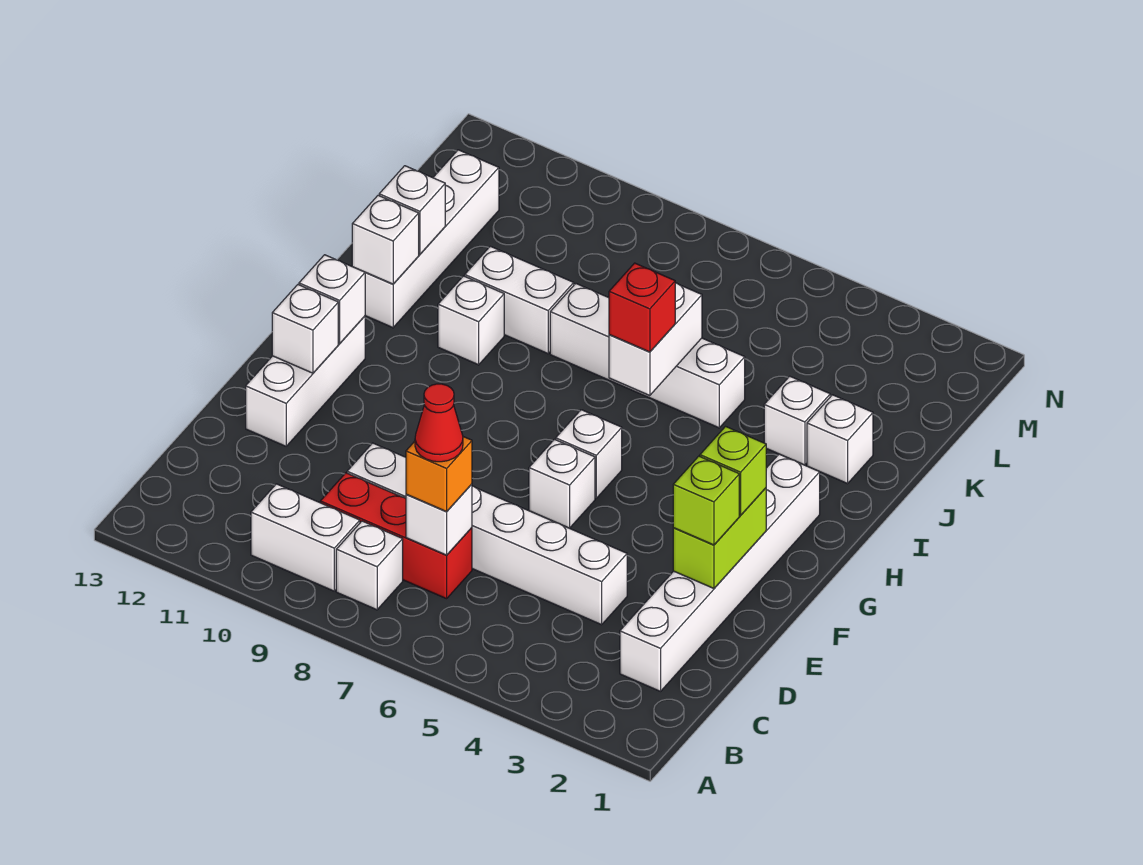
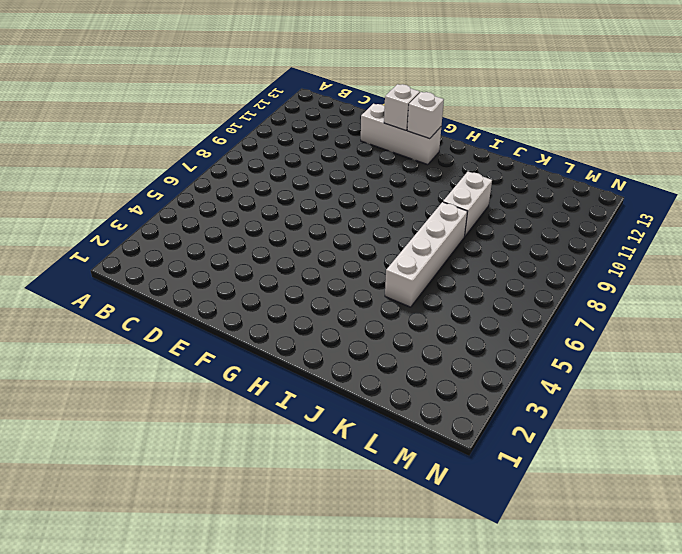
none -> white brick B8 level 1
none -> white brick B9:B10 level 1
none -> white brick C2:H2 level 1

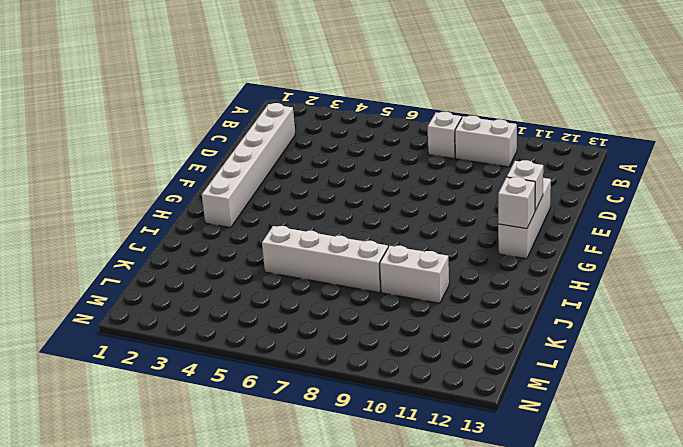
none -> red brick C7:C9 level 1
none -> white brick D4:D9 level 1
none -> white brick F6 level 1

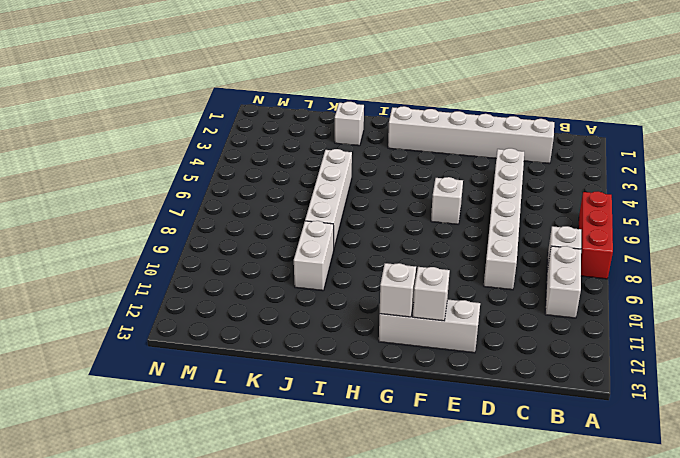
red brick A6:A8 level 1 -> red brick C7:C9 level 1
none -> white brick G6 level 1
none -> white brick I10 level 1
none -> white brick I12:L12 level 1

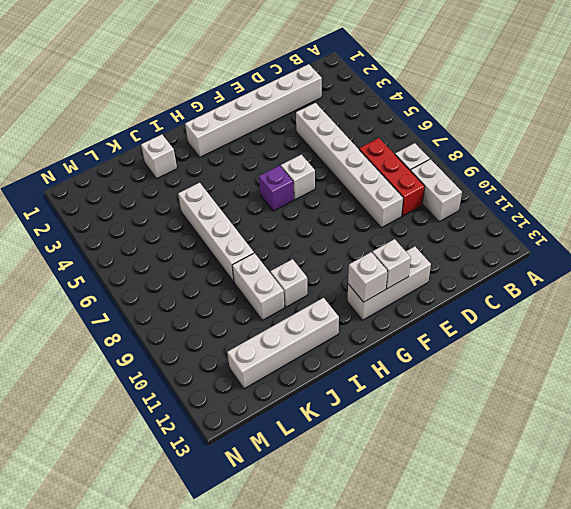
purple brick G6 level 1 -> white brick G6 level 1
none -> white brick J3 level 1
none -> white brick C7 level 2
none -> lime brick E2:F2 level 2

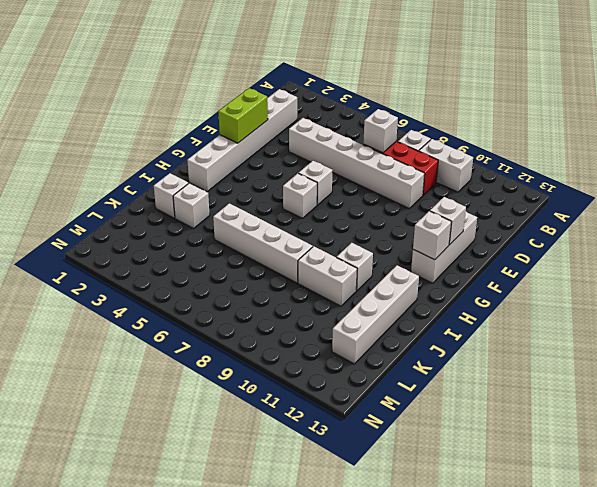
none -> white brick I6:J6 level 2
none -> white brick I12 level 2
none -> white brick J12 level 2

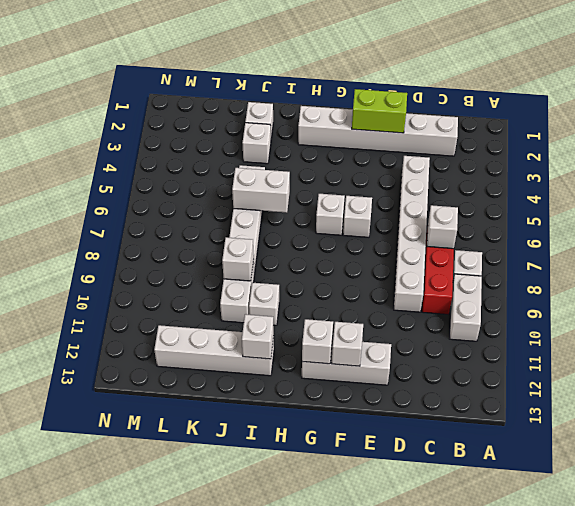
white brick J9 level 2 -> white brick J12 level 2
none -> orange brick C7 level 3
none -> lime brick E2 level 3
none -> lime brick F2 level 3

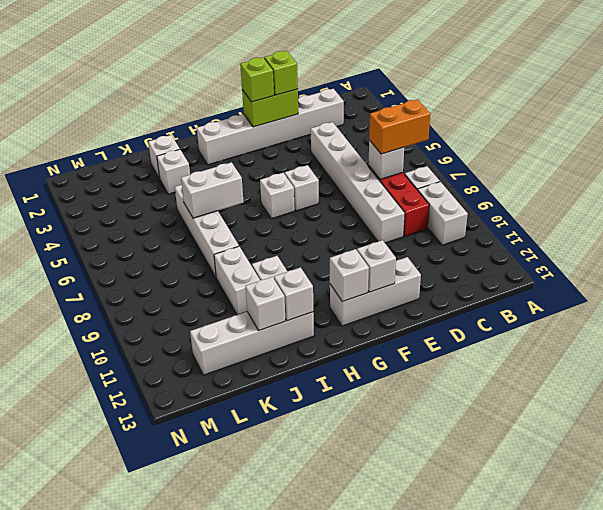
orange brick B7:C7 level 3 -> orange brick C7 level 3
none -> red brick I6 level 3
none -> red cone C7 level 4

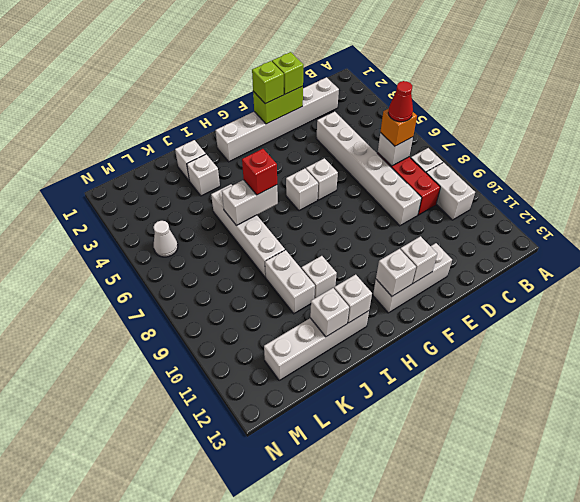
white cone M5 level 1 -> none

